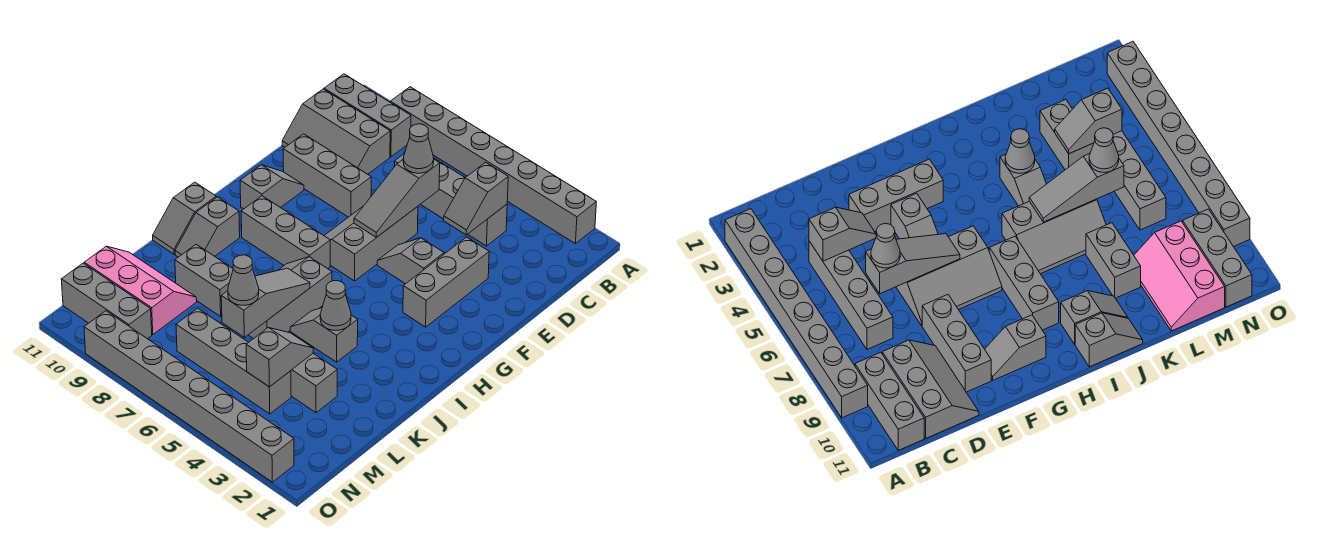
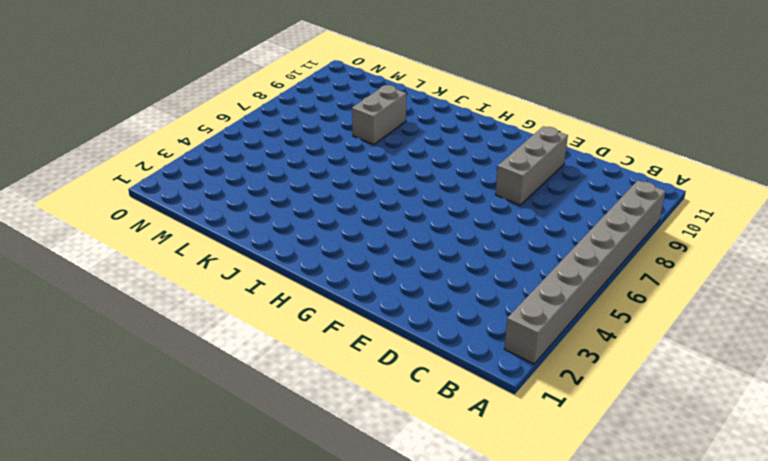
none -> grey brick B9:B11 level 1
none -> grey brick C4:C7 level 1
none -> grey slope C9:D11 level 1 top C

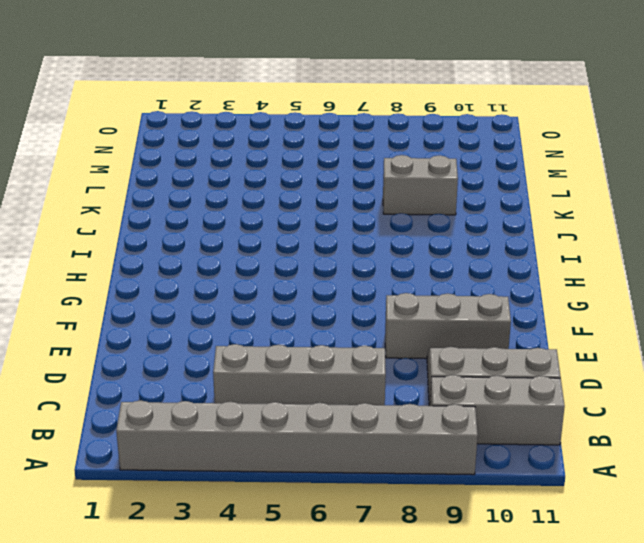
none -> grey brick E3:G3 level 1
none -> grey slope E6:G7 level 1 top 6
none -> grey slope F4:F5 level 1 top 4

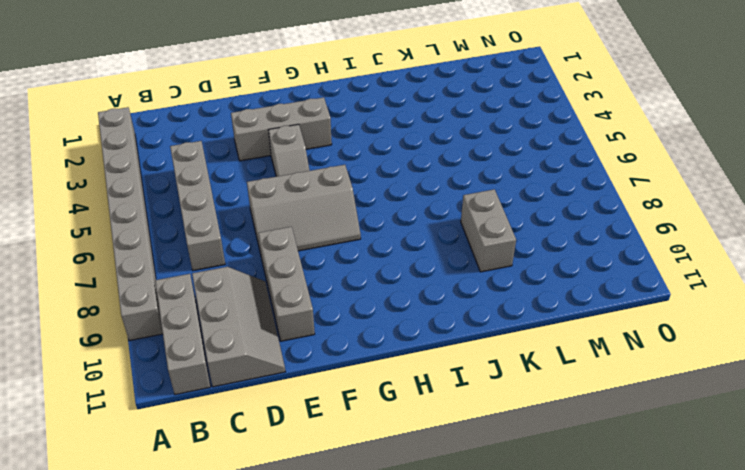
none -> grey slope F10:G10 level 1 top G
none -> grey brick H7:H9 level 1
none -> grey slope I6:K7 level 1 top 6

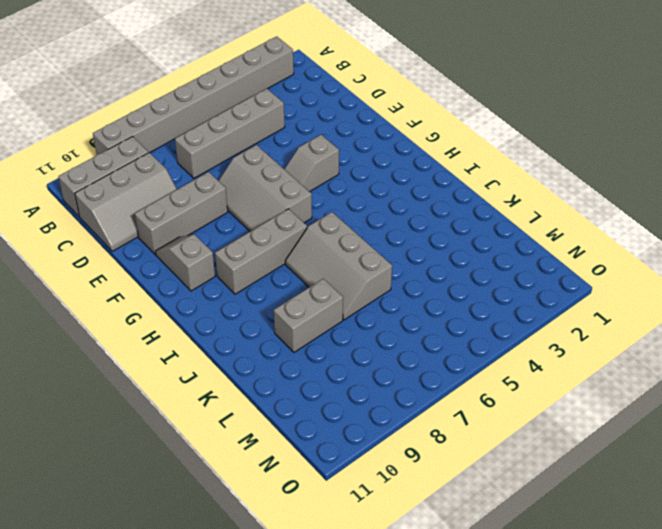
none -> grey brick E3:G3 level 1
none -> grey slope I10:J10 level 1 top I
none -> grey slope I11:J11 level 1 top I

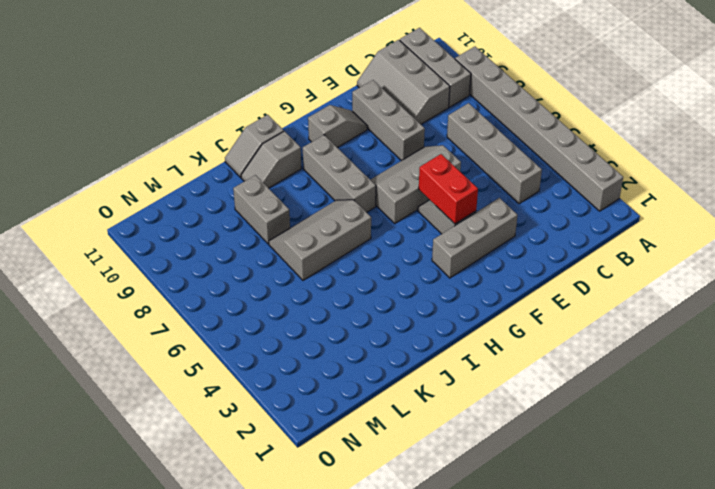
red brick F4:F5 level 2 -> none
none -> grey slope J4:J5 level 1 top 4
none -> grey brick L3:L4 level 1
none -> pink slope L9:M11 level 1 top M

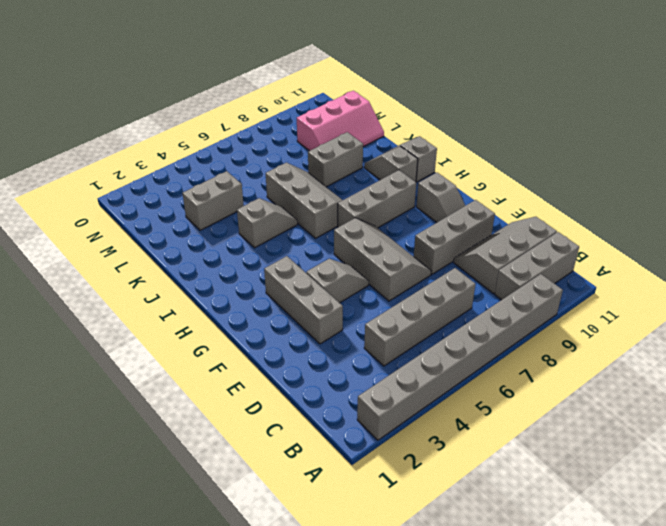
none -> grey brick M4:M7 level 1
none -> grey brick N9:N11 level 1
none -> grey brick O2:O9 level 1

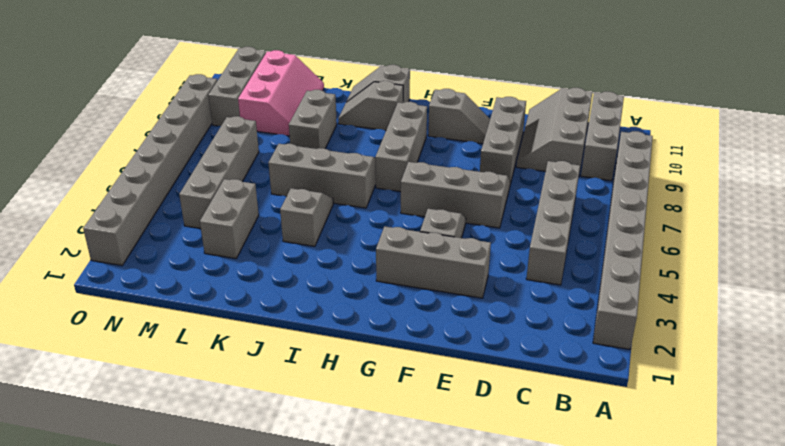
none -> grey slope C4:D4 level 2 top C
none -> grey slope D6:F6 level 2 top D
none -> grey cone J4 level 2

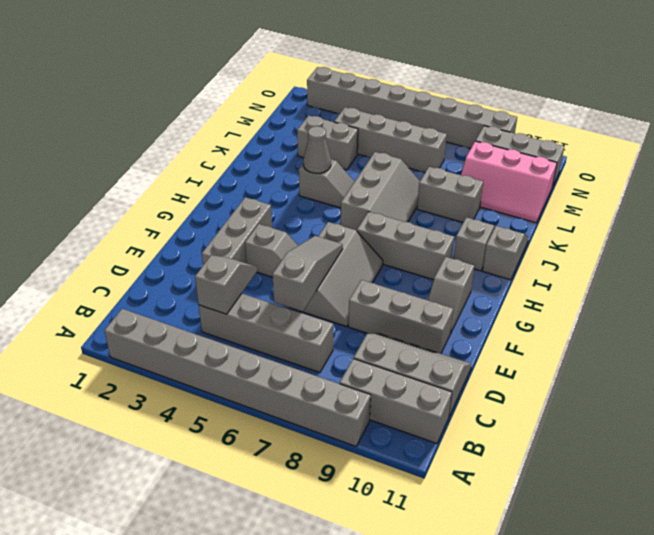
none -> grey slope J6:L6 level 2 top L
none -> grey slope L4:M4 level 2 top M
none -> grey cone D6 level 3

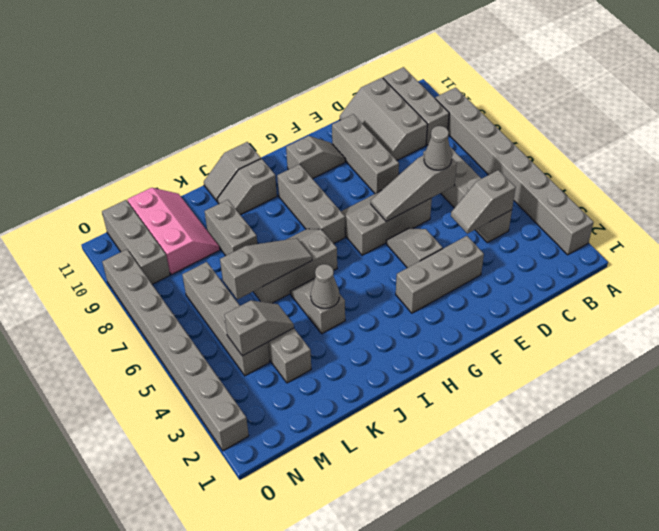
none -> grey cone L6 level 3

